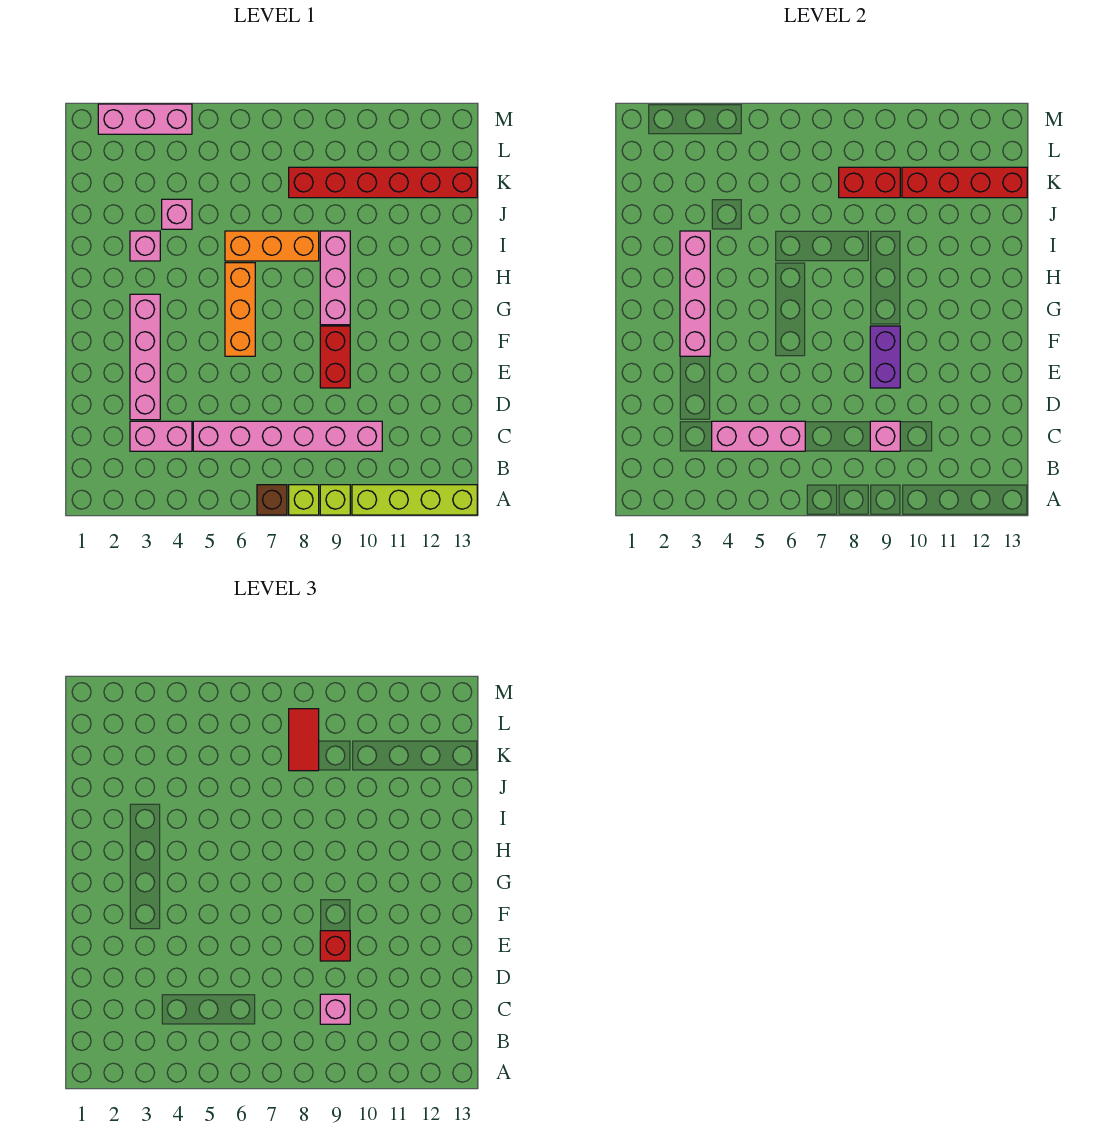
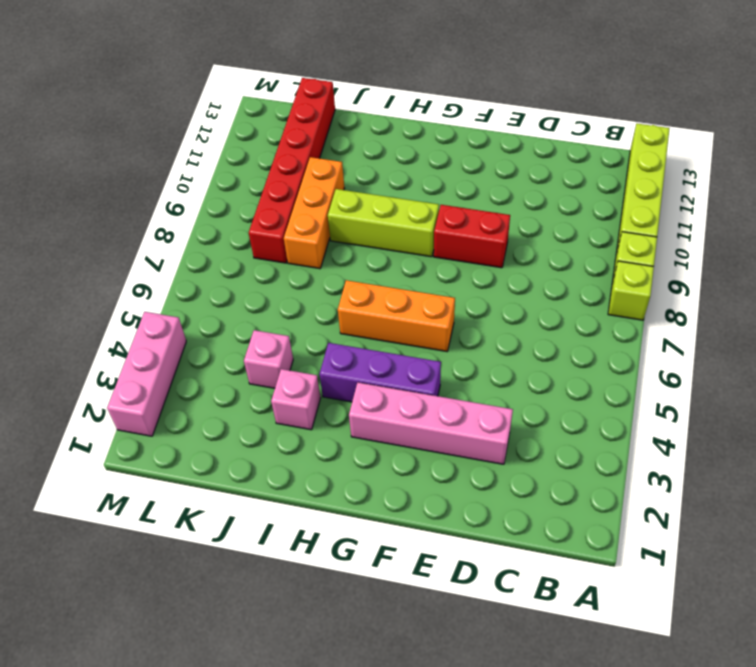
purple brick F4:H4 level 1 -> none
lime brick G9:I9 level 1 -> pink brick G9:I9 level 1
orange brick J8:J10 level 1 -> orange brick I6:I8 level 1
none -> brown brick A7 level 1
none -> pink brick C3:C4 level 1
none -> pink brick C5:C10 level 1

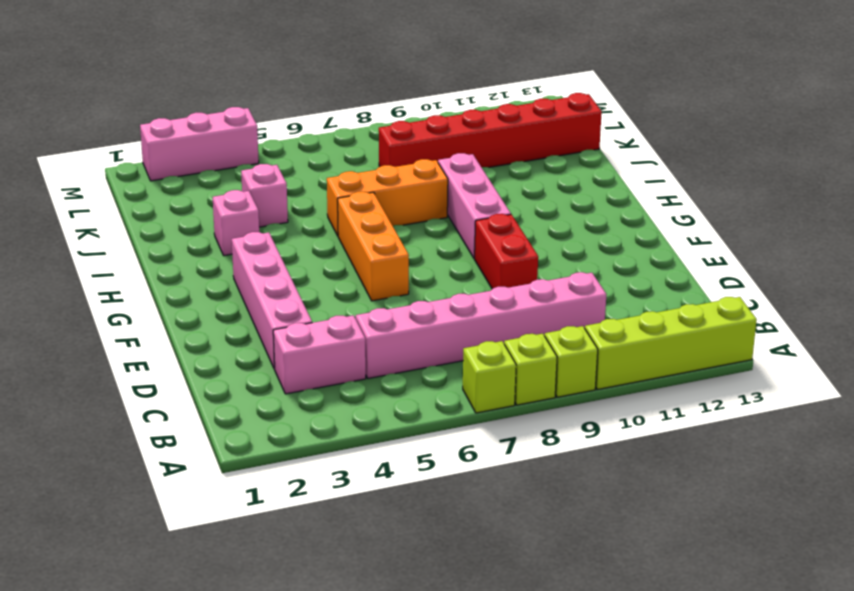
lime brick A7 level 1 -> brown brick A7 level 1
none -> pink brick C4:C6 level 2
none -> pink brick C9 level 2
none -> purple brick E9:F9 level 2

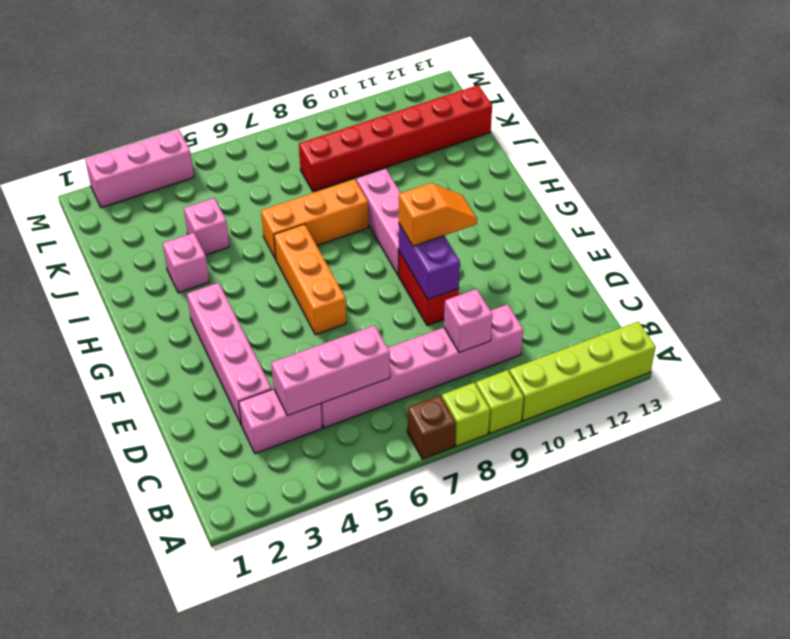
orange slope F9:F10 level 3 top 9 -> none
none -> pink brick F3:I3 level 2
none -> red brick K8:K9 level 2
none -> red brick K10:K13 level 2

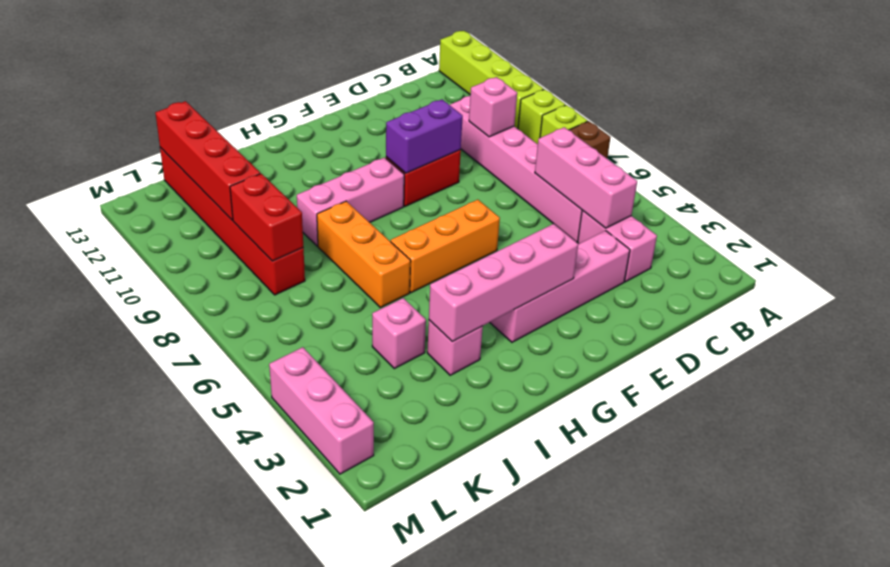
none -> pink brick C9 level 3
none -> red brick E9 level 3
none -> red tile K8:L8 level 3

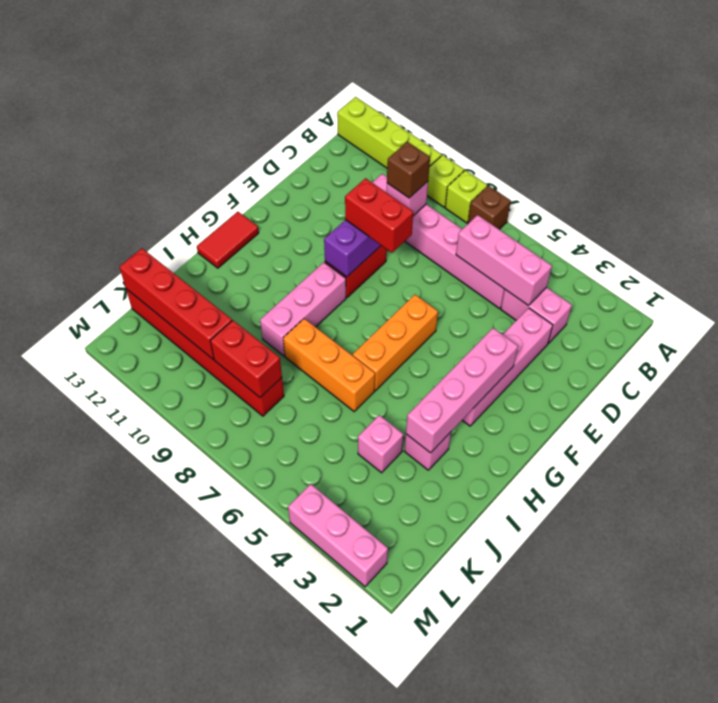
brown brick C9 level 3 -> pink brick C9 level 3
red brick E8:E9 level 3 -> red brick E9 level 3
red tile G13:H13 level 1 -> red tile K8:L8 level 3

